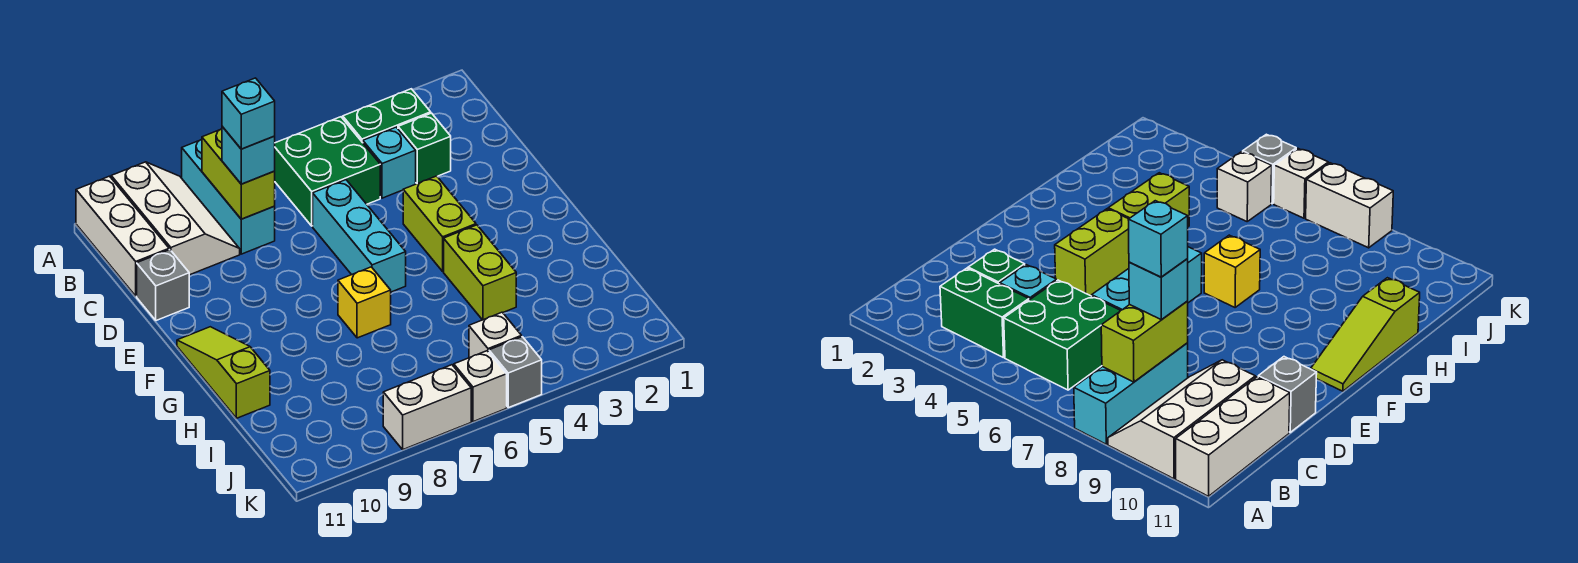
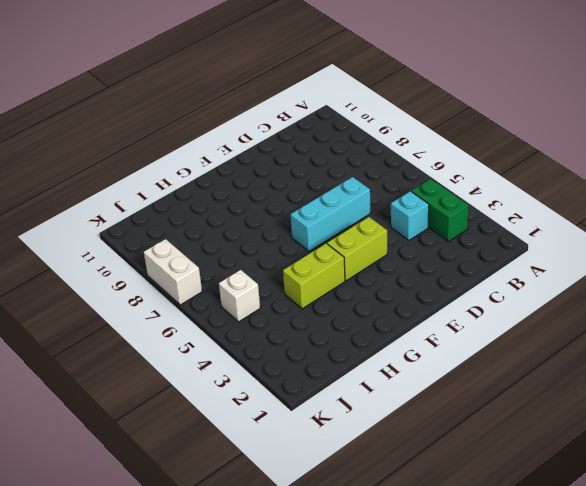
none -> cyan brick A8:C8 level 1
none -> white slope A9:C10 level 1 top 10
none -> white brick A11:C11 level 1

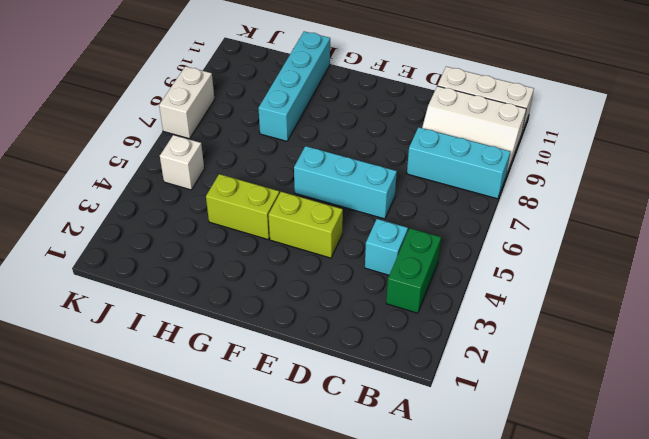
cyan brick H8:H11 level 1 -> lime slope F11:H11 level 1 top H
none -> green brick B5:C6 level 1
none -> green brick C3 level 1
none -> grey brick D11 level 1

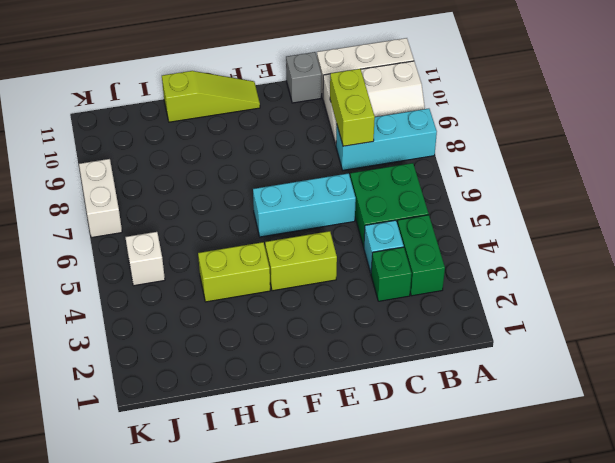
lime brick C8:C9 level 2 -> lime brick B8:C8 level 2
none -> yellow brick G7 level 1
none -> grey brick K5 level 1
none -> white brick K6 level 1

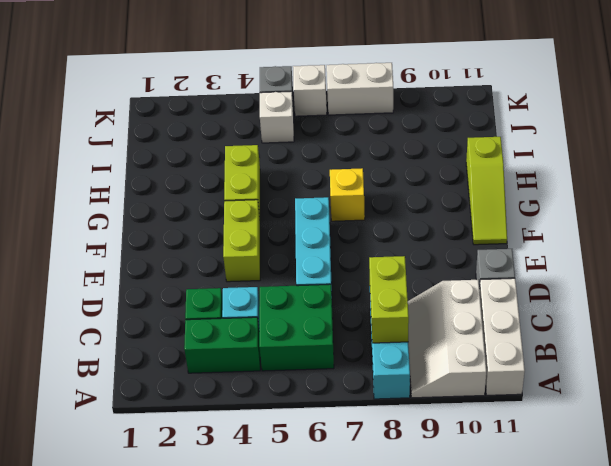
none -> cyan brick C8 level 3
none -> cyan brick C8 level 4

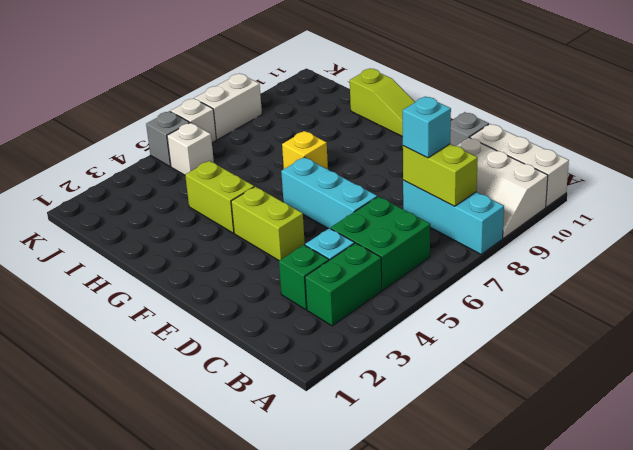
none -> cyan brick C8 level 4

